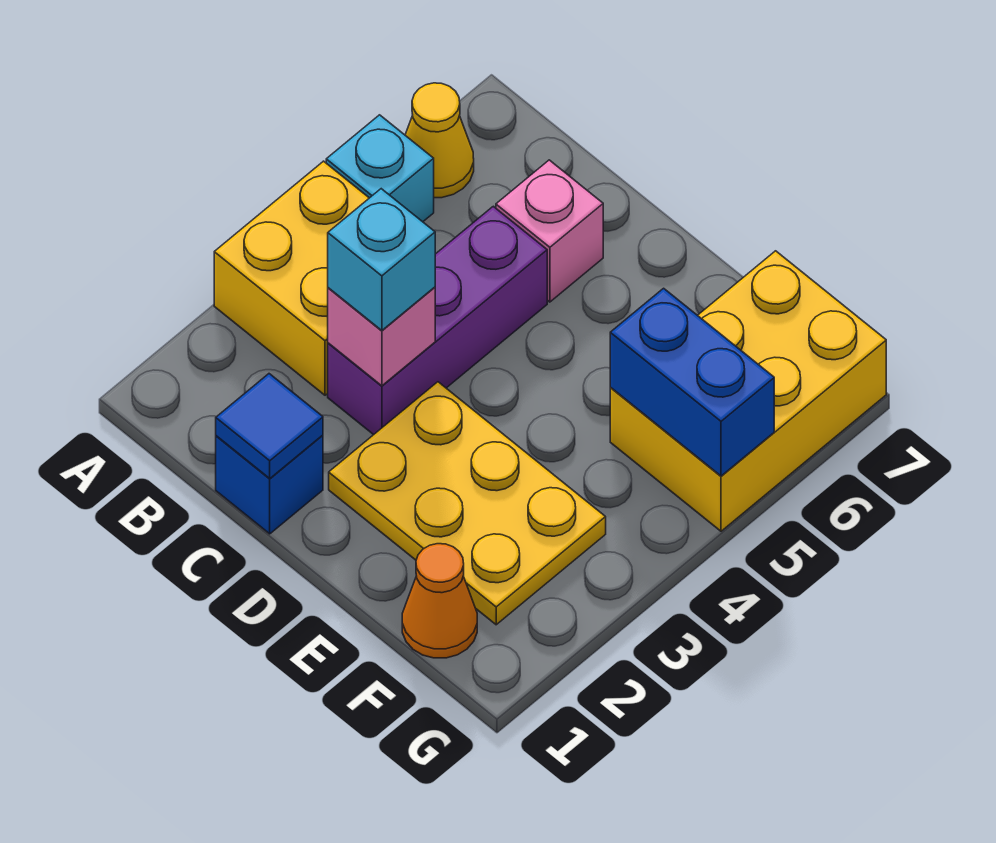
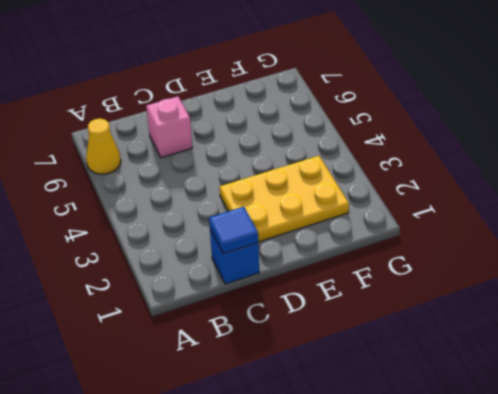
none -> yellow brick A3:B4 level 1
none -> cyan brick A5 level 1
none -> purple brick C3:C5 level 1

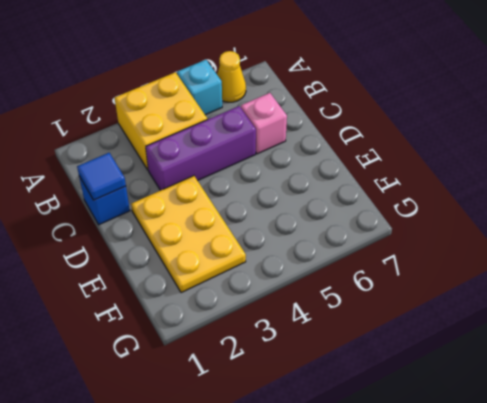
none -> orange cone F1 level 1
none -> yellow brick F5:G7 level 1
none -> pink brick C3 level 2

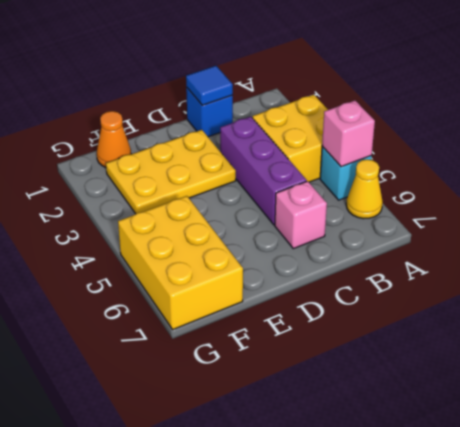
pink brick A5 level 2 -> pink brick C3 level 2
none -> blue brick F5:G5 level 2
none -> cyan brick C3 level 3

